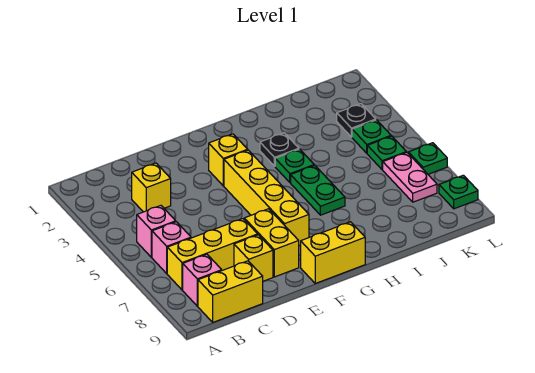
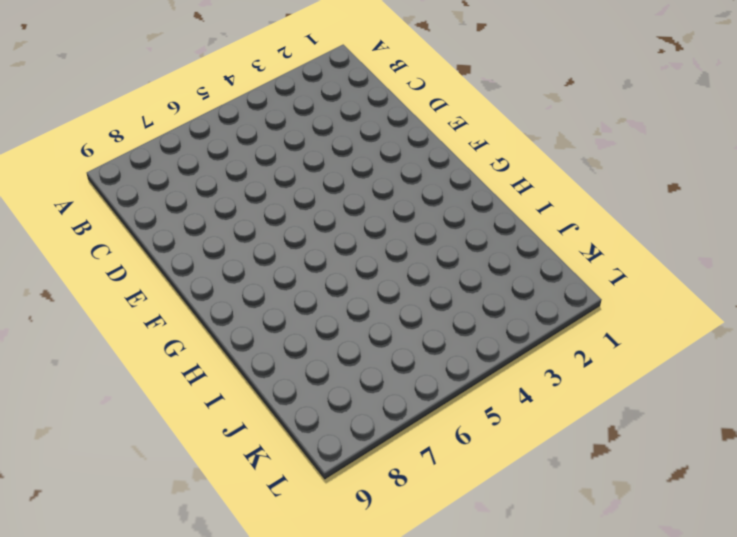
none -> pink brick B5 level 1
none -> pink brick B6 level 1
none -> yellow brick B7:D7 level 1

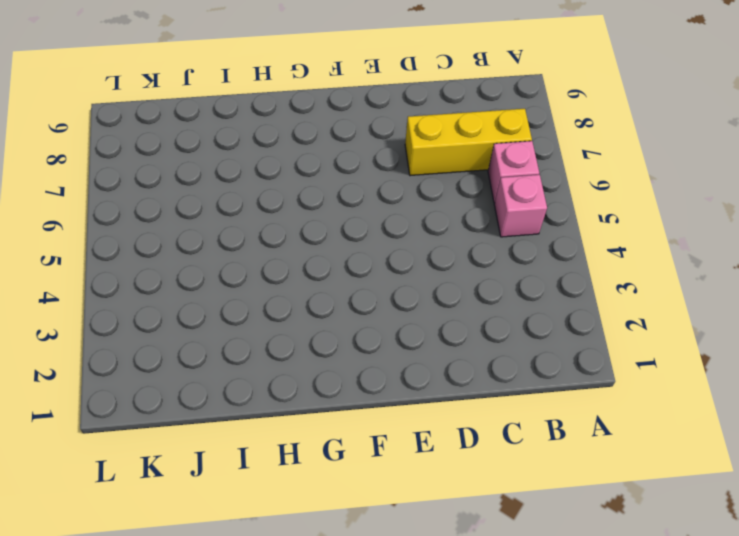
none -> pink brick B8 level 1
none -> yellow brick B9:C9 level 1
none -> yellow brick C3 level 1

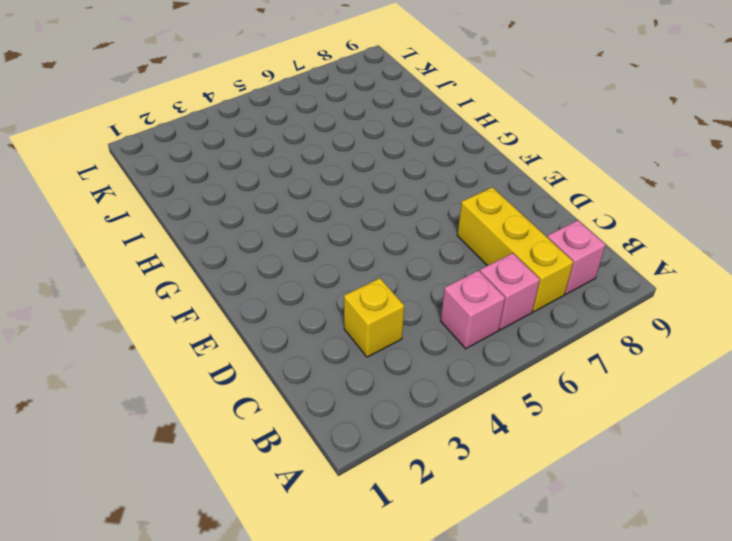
none -> yellow brick B9:C9 level 1
none -> yellow brick D8 level 1
none -> yellow brick E7:E8 level 1

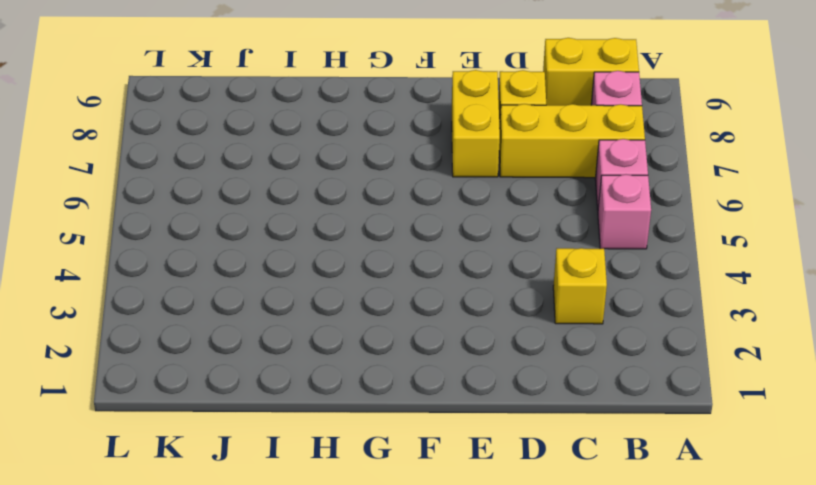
none -> yellow brick F3 level 1
none -> yellow brick F4:F7 level 1
none -> yellow brick F9:G9 level 1

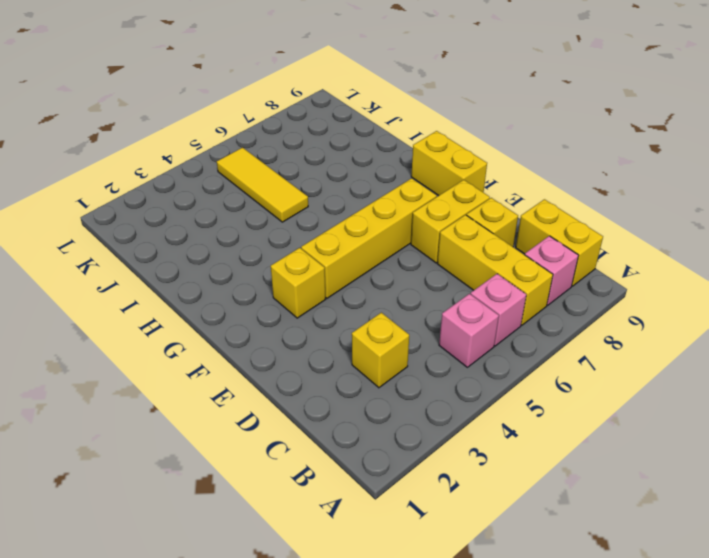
yellow tile I5:K5 level 1 -> green plate K5 level 1
none -> black plate H3 level 1
none -> green plate H4 level 1
none -> green plate H5:H6 level 1

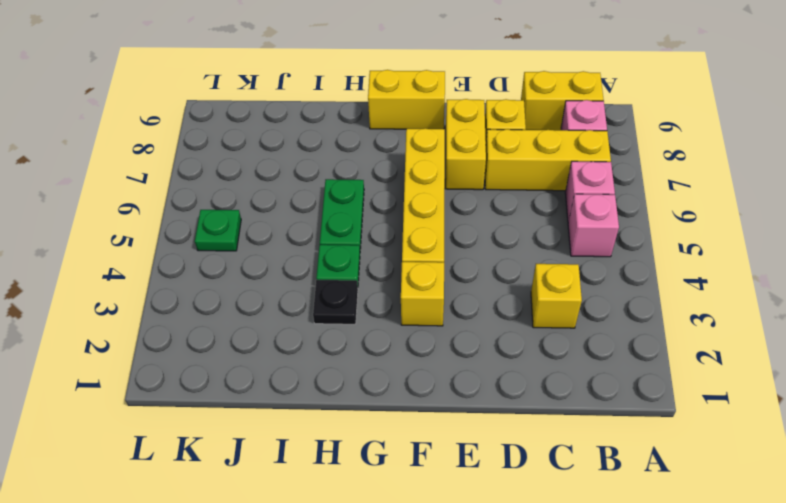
none -> black plate K3 level 1
none -> green plate K4 level 1
none -> pink plate K6:K7 level 1

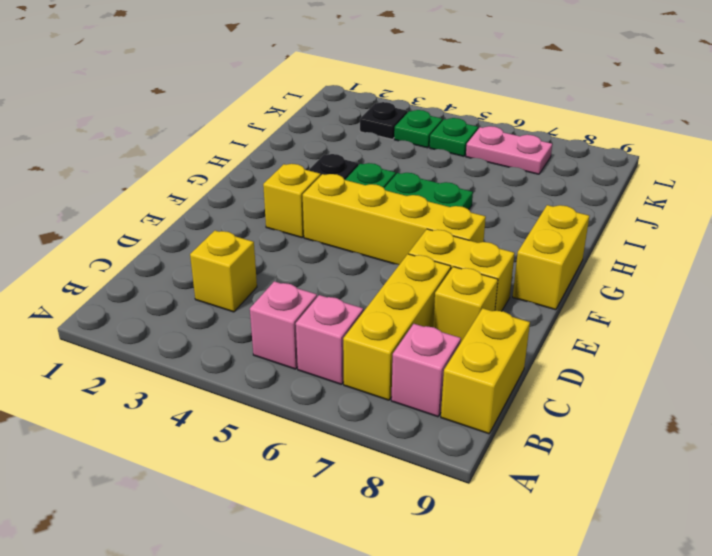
none -> green plate L6 level 1
none -> green plate L8 level 1

